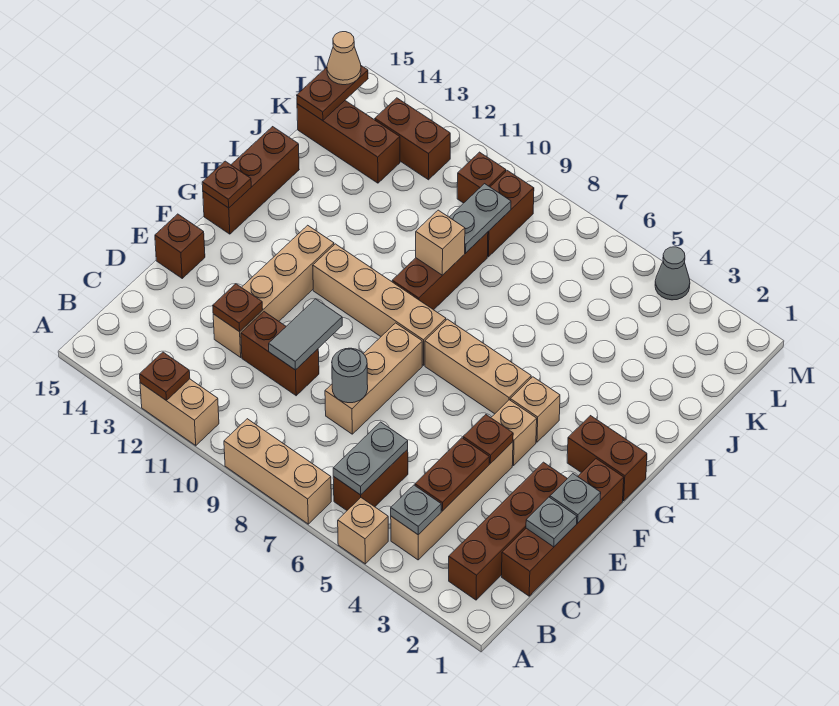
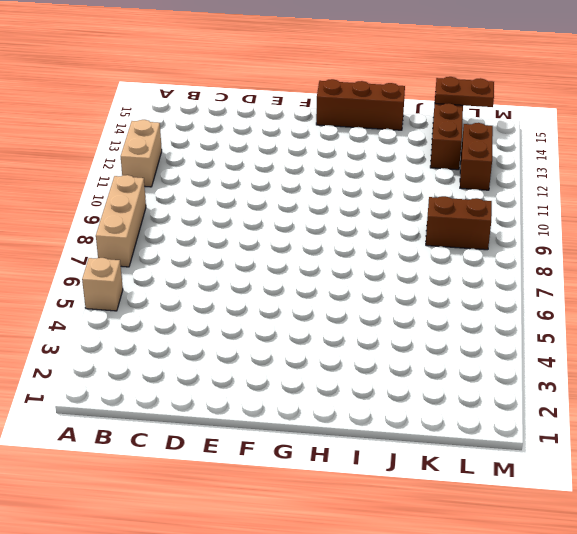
none -> brown brick B2:E2 level 1
none -> tan brick B4:E4 level 1
none -> brown brick B6:C6 level 1
none -> brown brick C1:F1 level 1

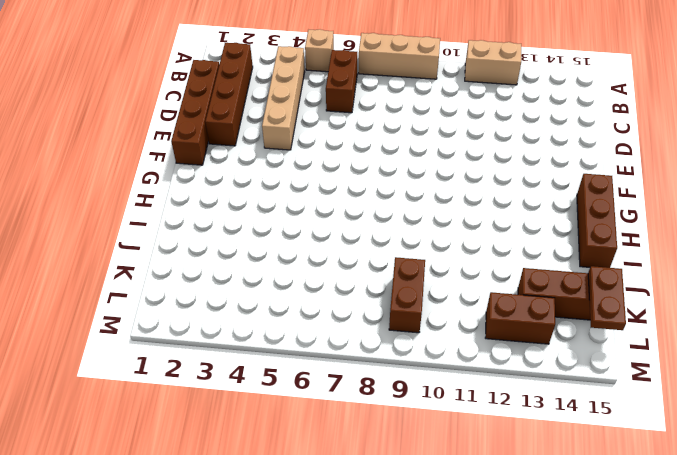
none -> tan brick D8:F8 level 1
none -> brown brick D10:D11 level 1
none -> tan brick D12:G12 level 1
none -> brown brick E15 level 1

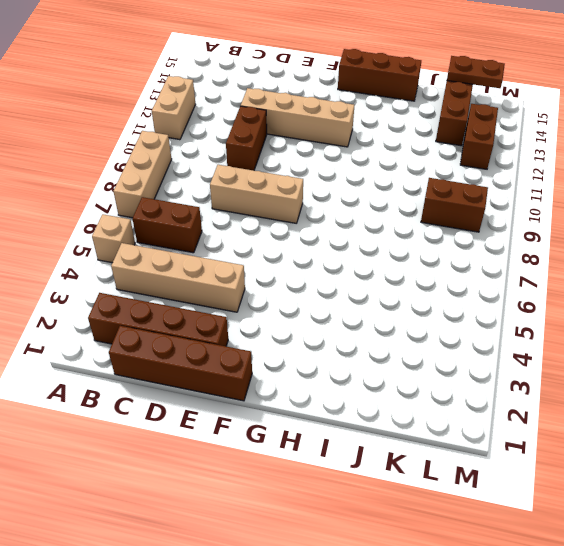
none -> brown brick E15 level 1
none -> tan brick F4 level 1
none -> brown brick G1:G2 level 1
none -> tan brick G4 level 1

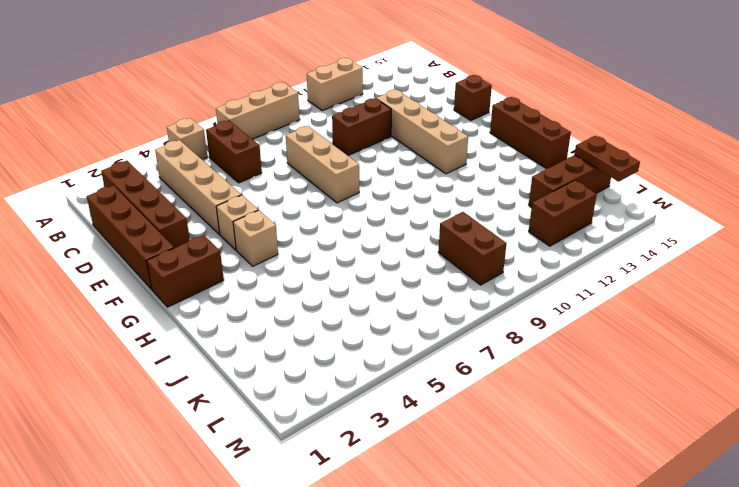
none -> tan brick G5:G7 level 1
none -> tan brick G8:G11 level 1
none -> brown brick H9:J9 level 1
none -> brown brick L10 level 1

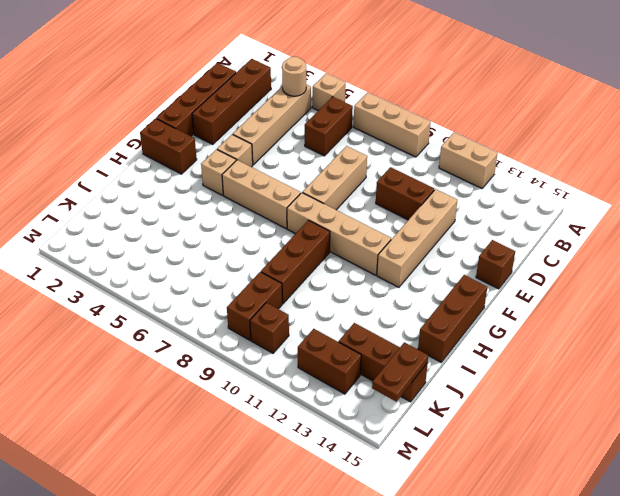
tan round brick B4 level 2 -> grey plate B4 level 2
none -> grey cone M4 level 1
none -> brown plate A12 level 2
none -> grey plate B6:C6 level 2
none -> brown plate C4:D4 level 2

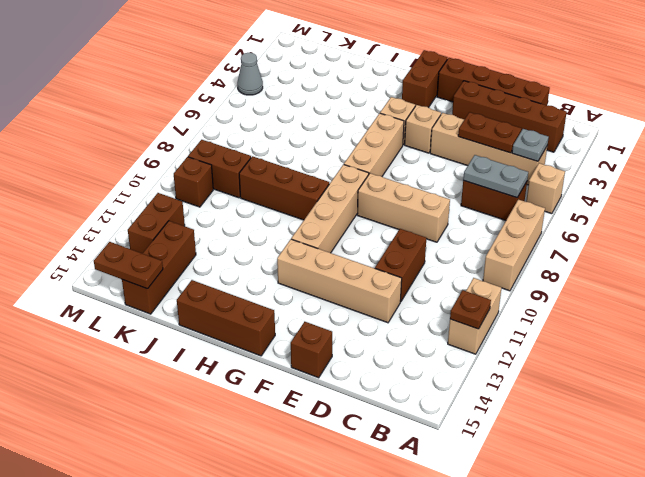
none -> grey plate D1 level 2
none -> grey round brick D8 level 2
none -> grey tile D10:E10 level 2
none -> brown plate D12 level 2

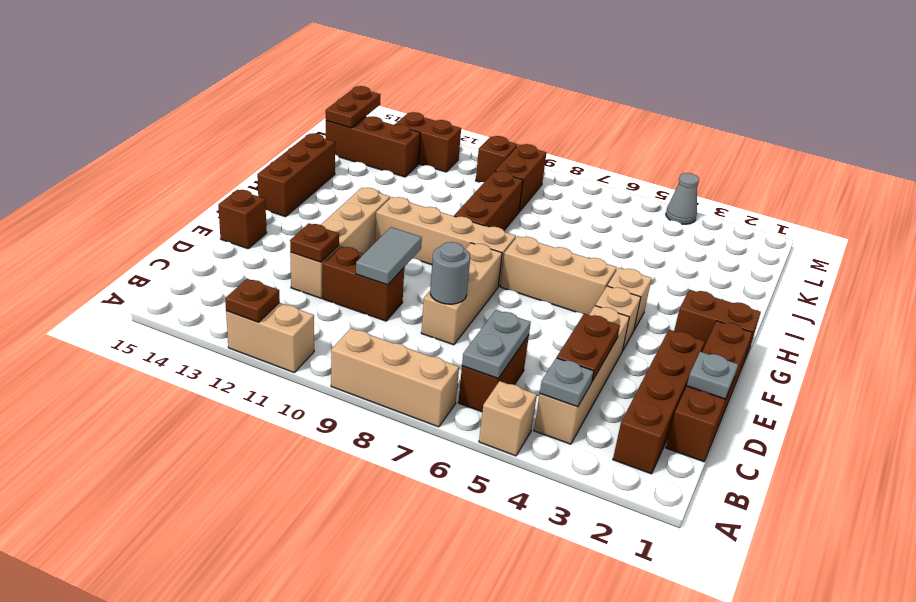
none -> grey plate E1 level 2
none -> brown plate E4 level 2
none -> brown plate G15 level 2
none -> tan brick I9 level 2

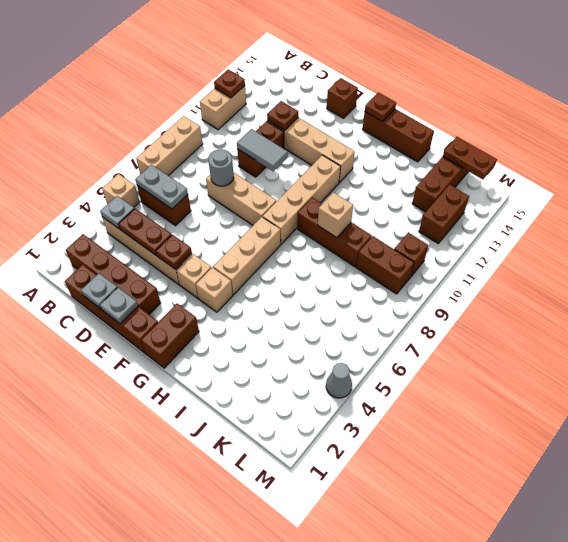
none -> grey plate J9:K9 level 2
none -> tan cone L15 level 3

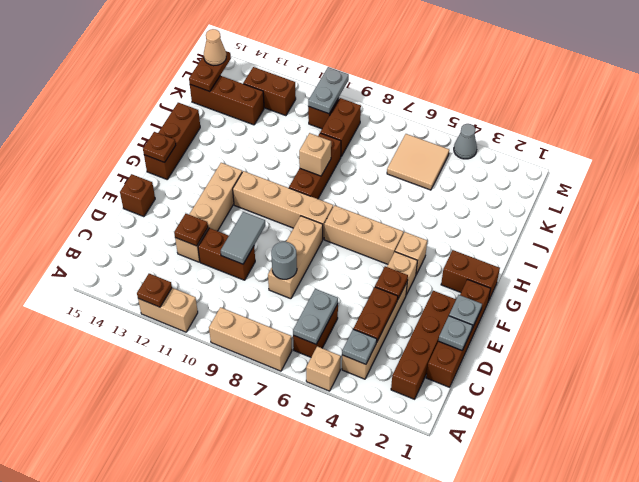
tan tile K5:L6 level 1 -> none
grey plate L10:M10 level 2 -> grey plate J9:K9 level 2

